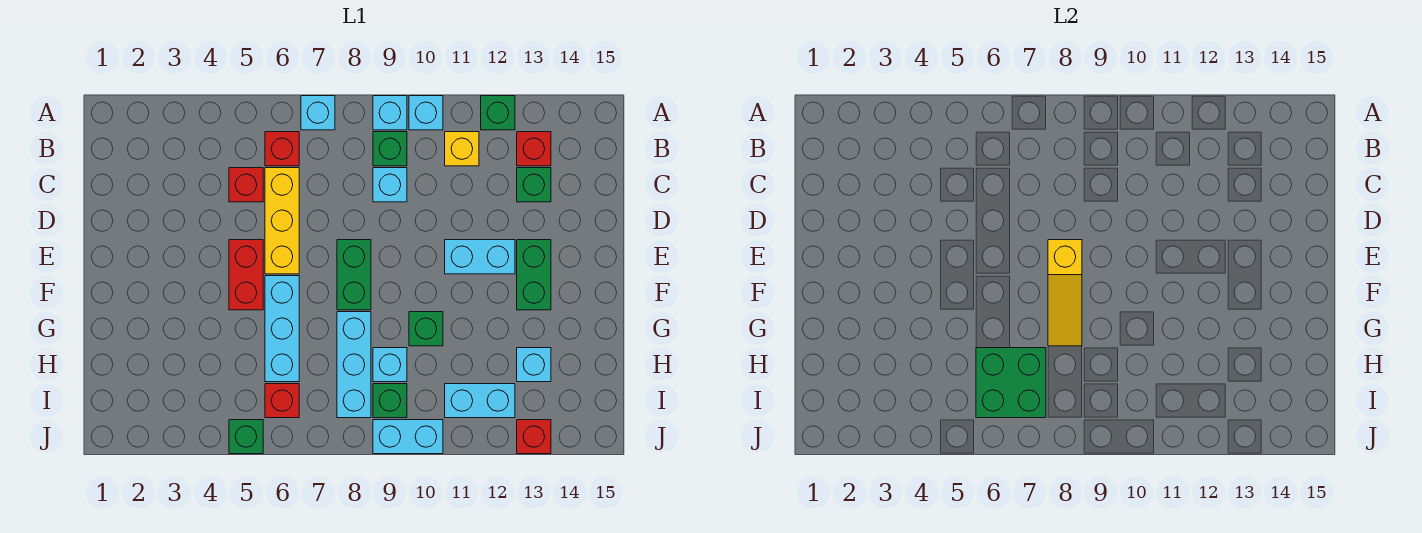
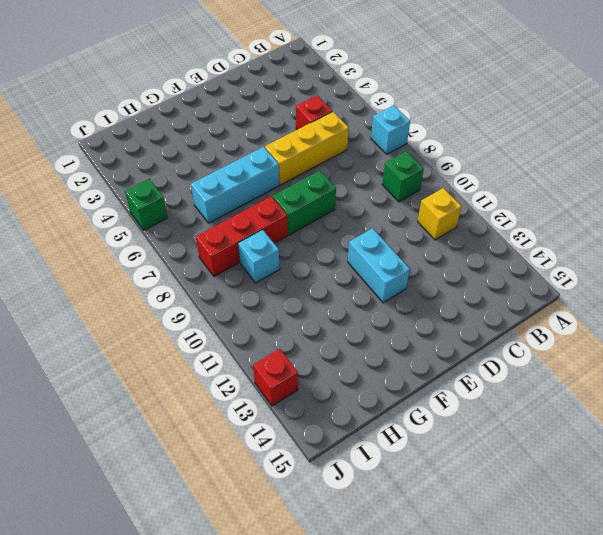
red brick G8:I8 level 1 -> cyan brick G8:I8 level 1
none -> cyan brick A9 level 1
none -> cyan brick A10 level 1
none -> green brick A12 level 1

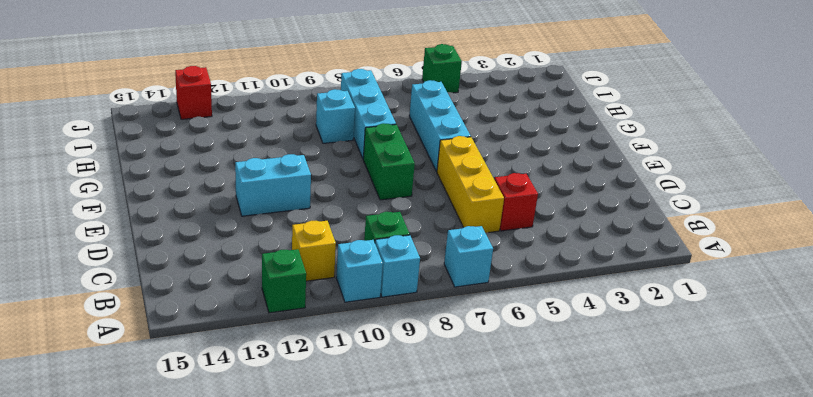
none -> red brick B6 level 1
none -> red brick B13 level 1
none -> cyan brick C9 level 1

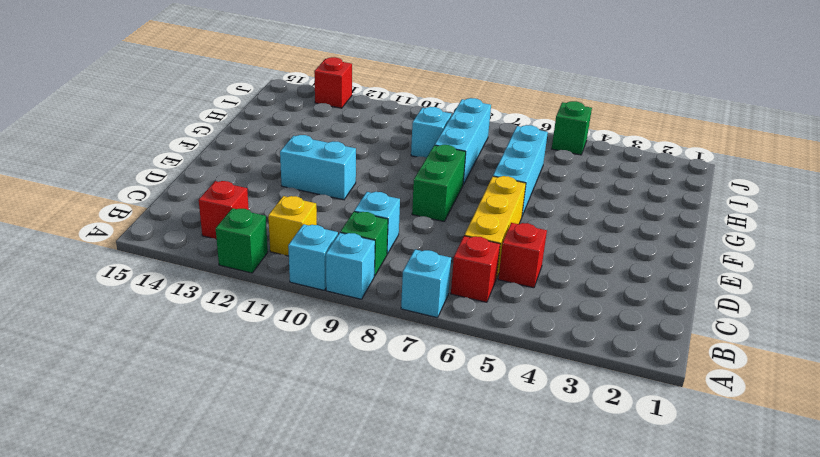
none -> green brick C13 level 1
none -> red brick E5:F5 level 1
none -> green brick E13:F13 level 1

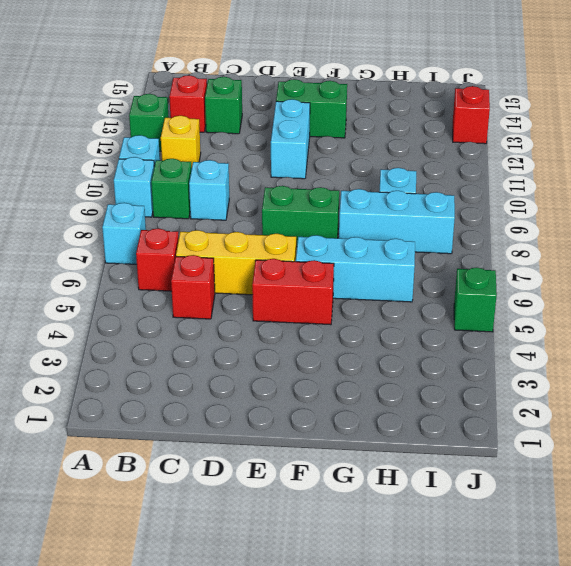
none -> green brick G10 level 1
none -> cyan brick H13 level 1
none -> red brick I6 level 1

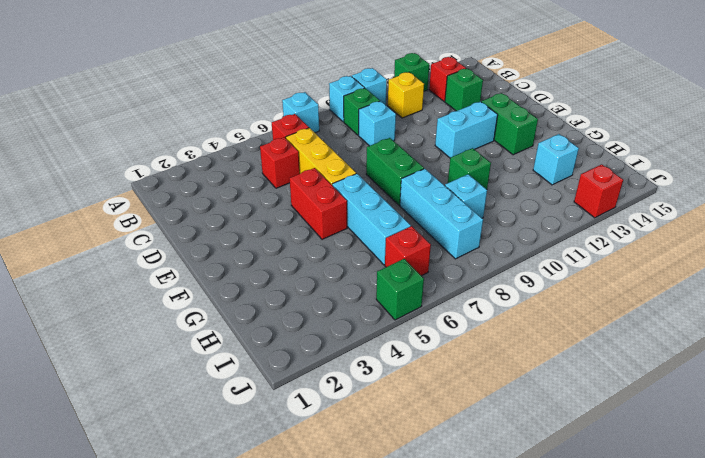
none -> green brick I9 level 1
none -> cyan brick I11:I12 level 1
none -> cyan brick J9:J10 level 1

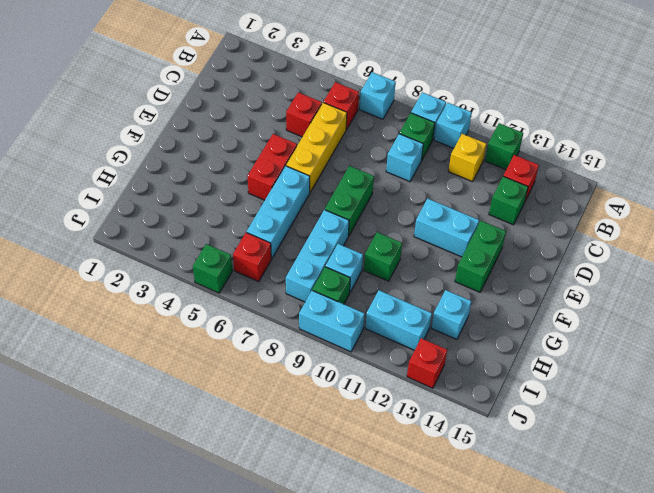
none -> yellow slope E8:G8 level 2 top E
none -> green brick H6:I7 level 2

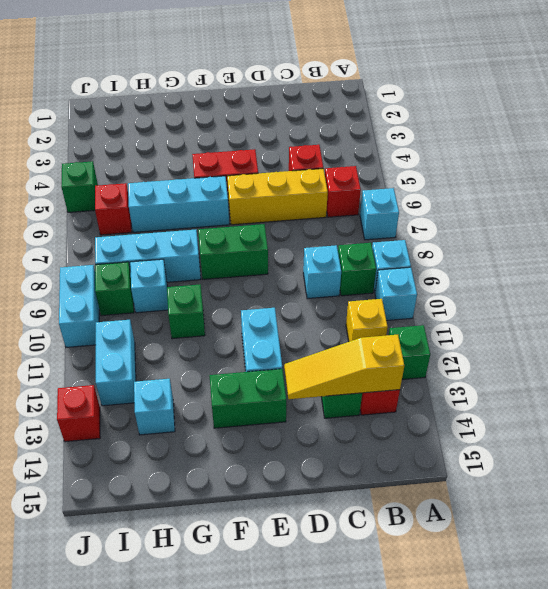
yellow slope B13:D13 level 2 top B -> yellow slope E8:G8 level 2 top E
none -> green brick H6:I7 level 2

